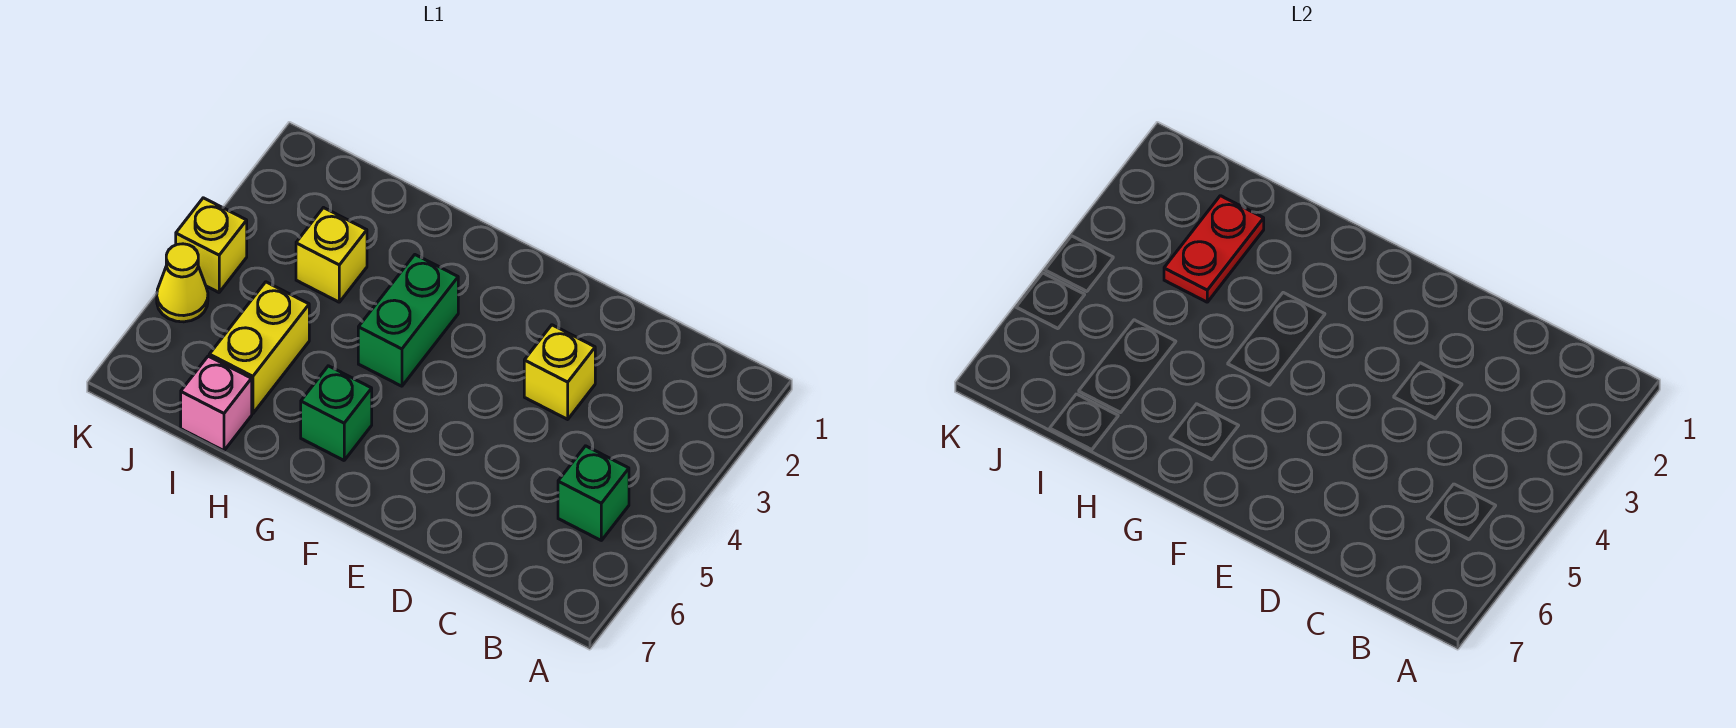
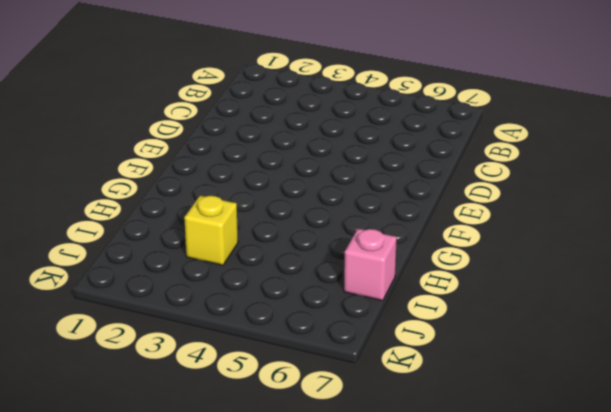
none -> green brick B5 level 1
none -> yellow brick D3 level 1

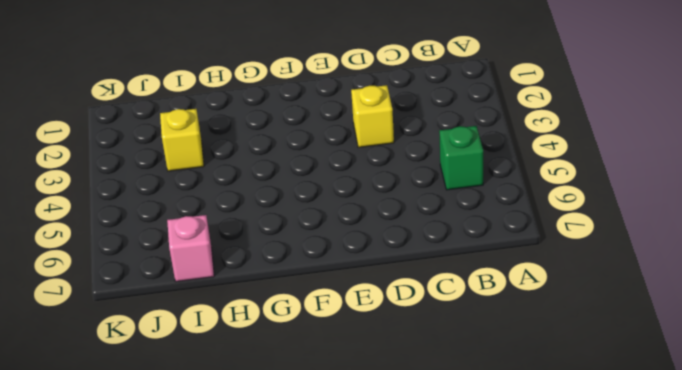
none -> green brick G3:G4 level 1
none -> green brick G6 level 1

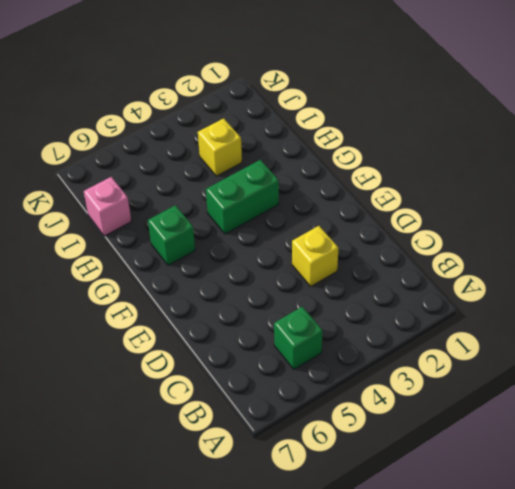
none -> yellow brick I5:I6 level 1
none -> yellow brick K4 level 1

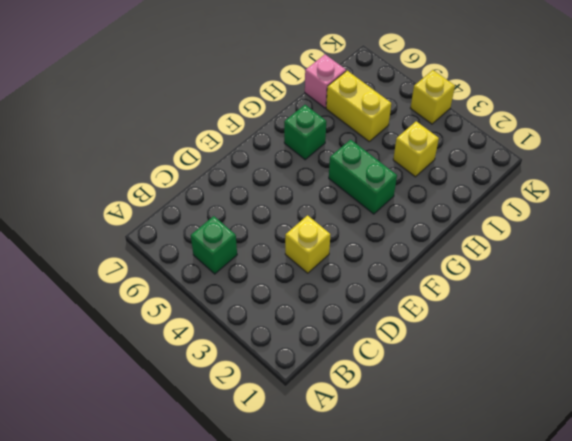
none -> yellow cone K5 level 1
none -> red plate I2:I3 level 2

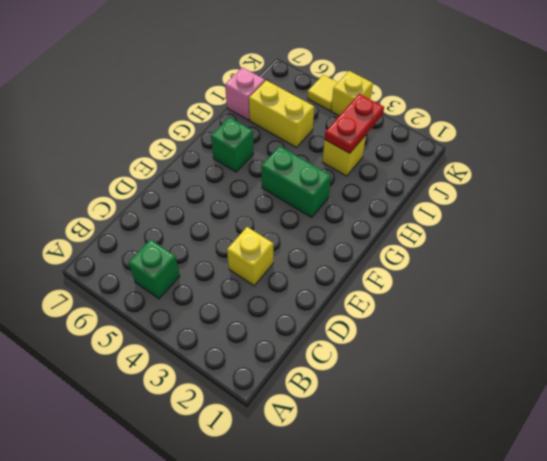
red plate I3:J3 level 2 -> red plate I2:I3 level 2
yellow tile K5 level 1 -> yellow cone K5 level 1

